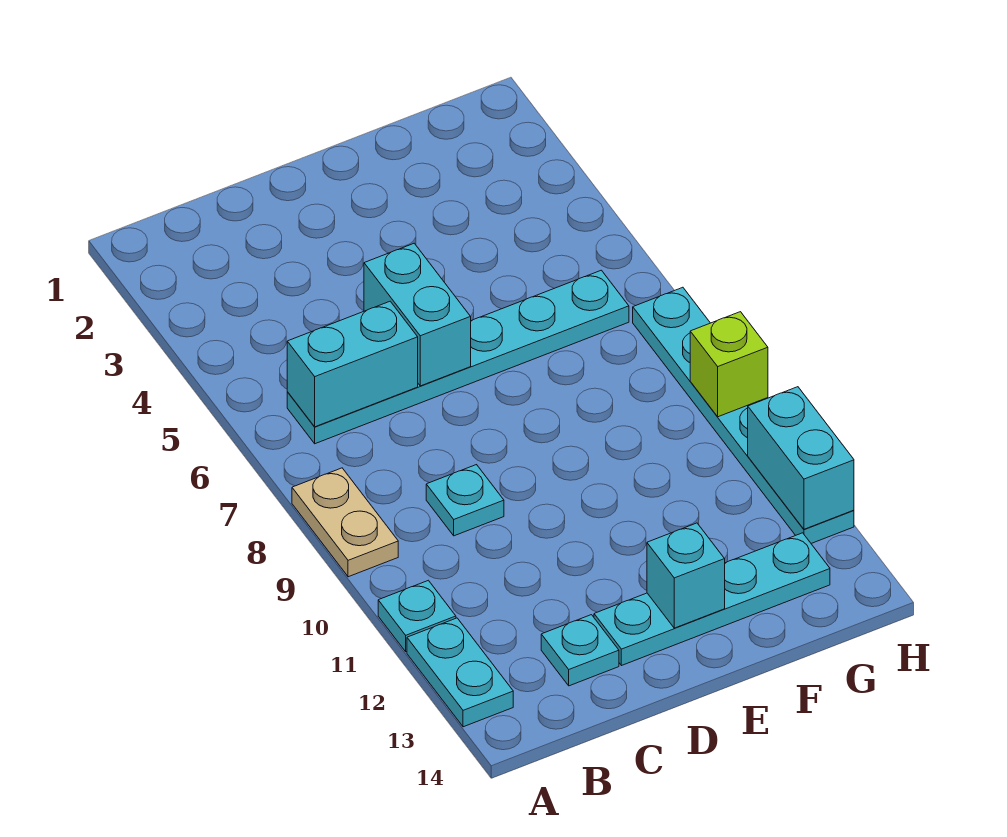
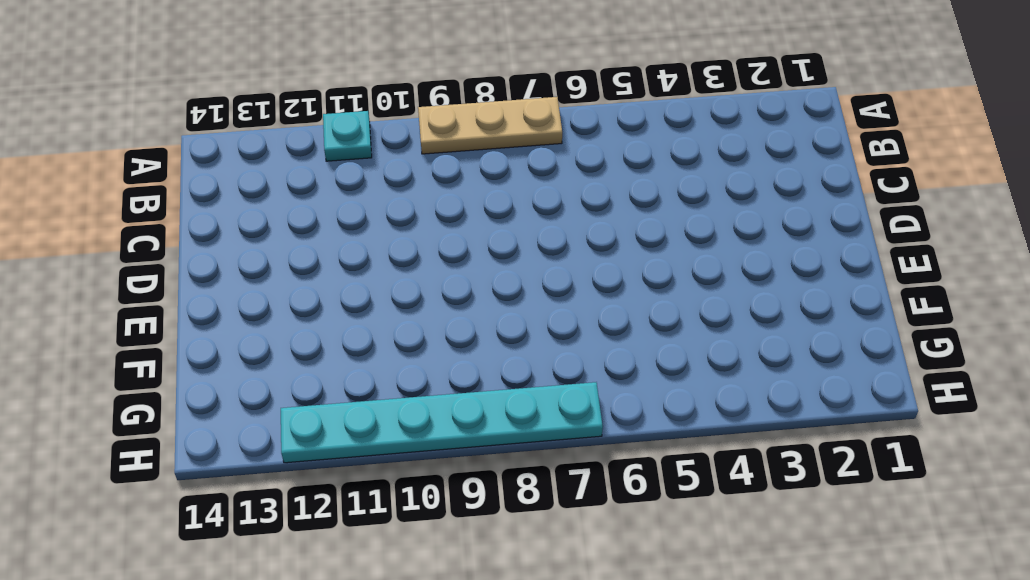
tan plate A7:A9 level 1 -> tan plate A8:A9 level 1
none -> cyan plate A12:A13 level 1
none -> cyan plate B6:G6 level 1
none -> cyan plate C9 level 1

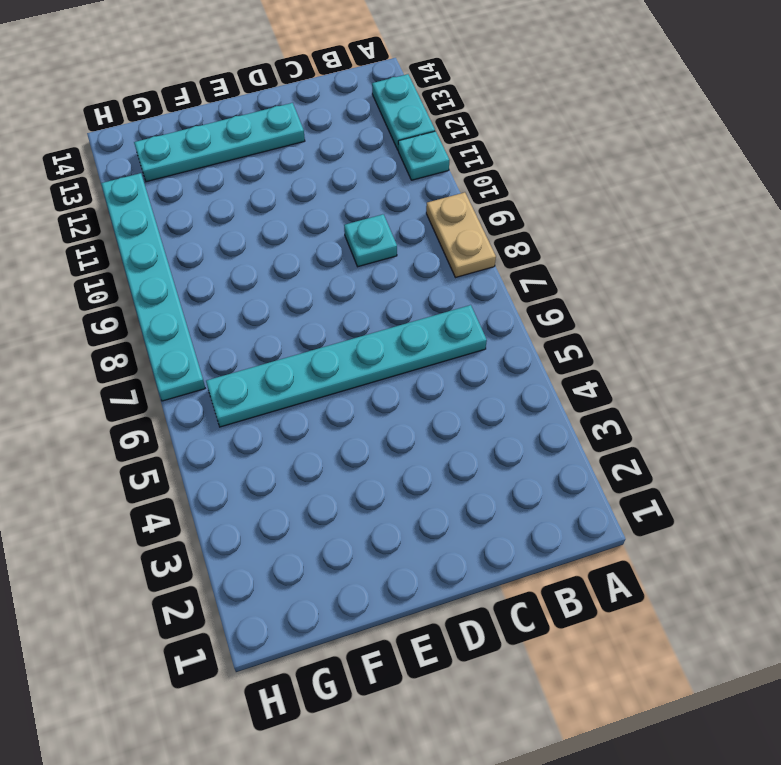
none -> cyan plate C13 level 1
none -> cyan brick B6:C6 level 2
none -> cyan brick D5:D6 level 2

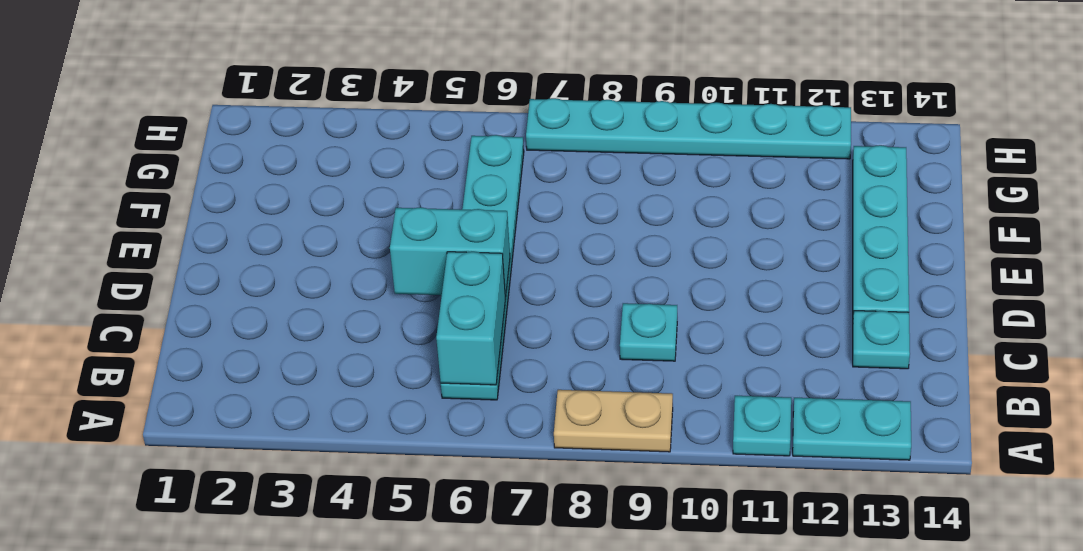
none -> cyan brick E13 level 2
none -> lime brick H9 level 2
none -> cyan brick H11:H12 level 2

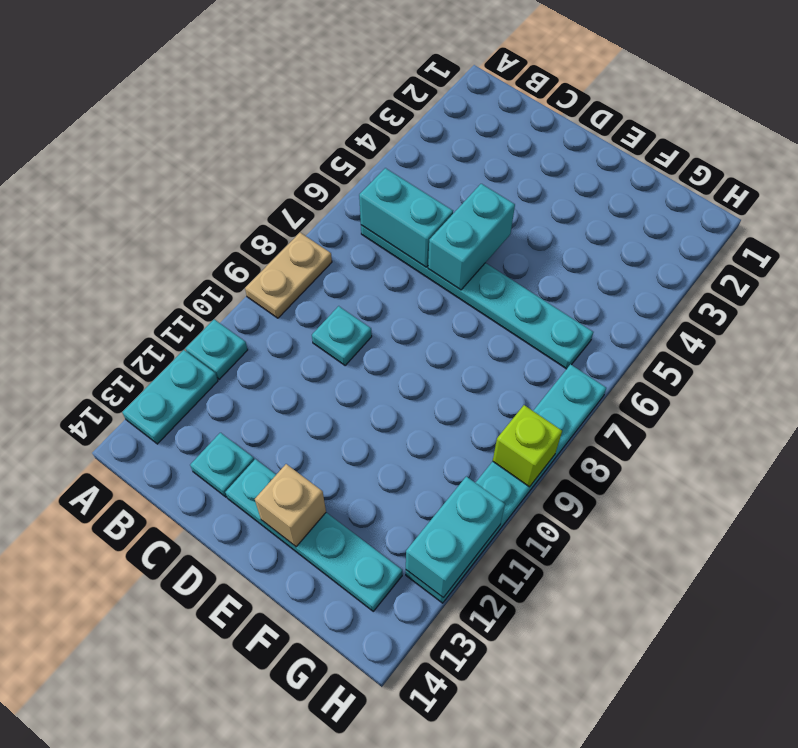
tan brick E13 level 2 -> cyan brick E13 level 2

